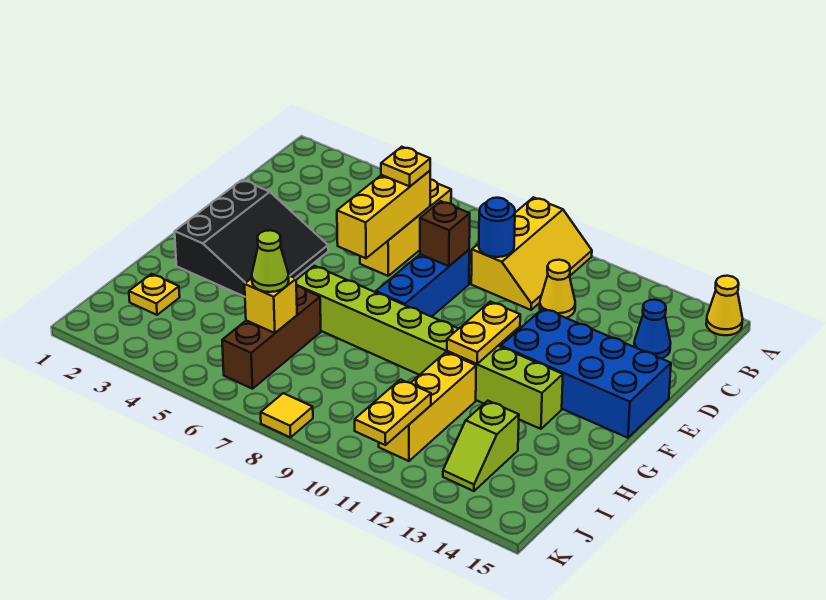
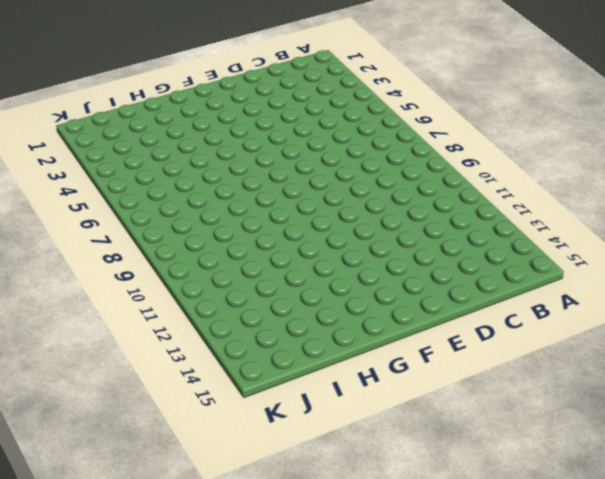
none -> yellow slope A9:C10 level 1 top 9
none -> yellow cone A15 level 1
none -> yellow brick B6:D6 level 1

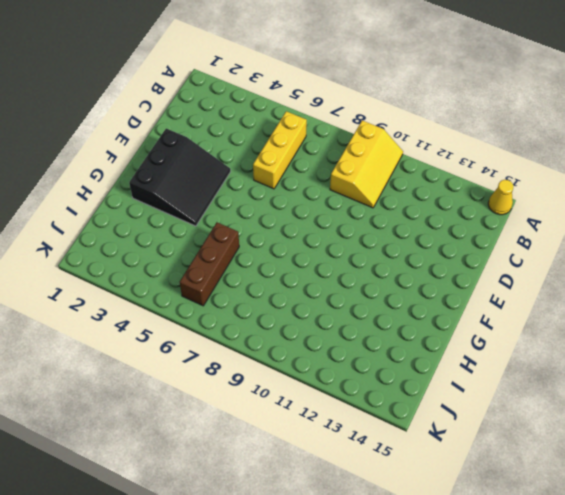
none -> yellow cone C11 level 1
none -> blue cone C14 level 1
none -> blue brick D8:F8 level 1

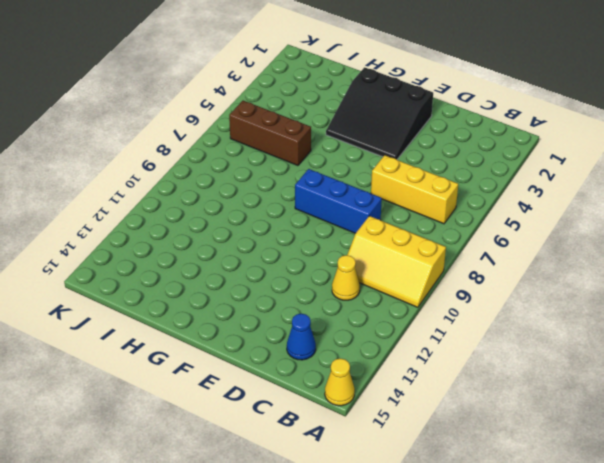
none -> blue brick E12:F15 level 1
none -> lime brick G6:G13 level 1
none -> yellow brick H11:J11 level 1

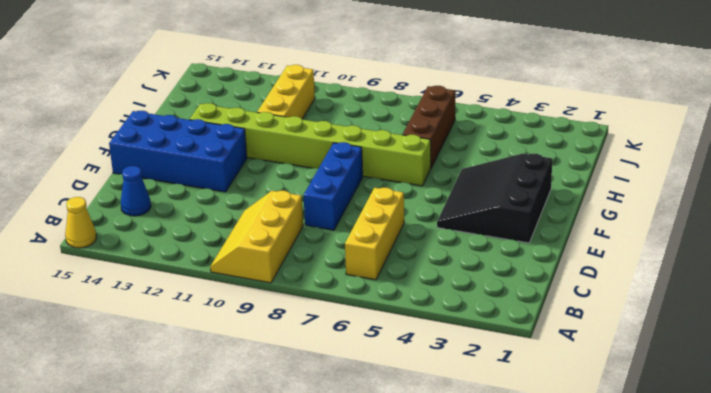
none -> yellow cone C11 level 1
none -> yellow plate I2 level 1
none -> lime slope I13:J13 level 1 top I

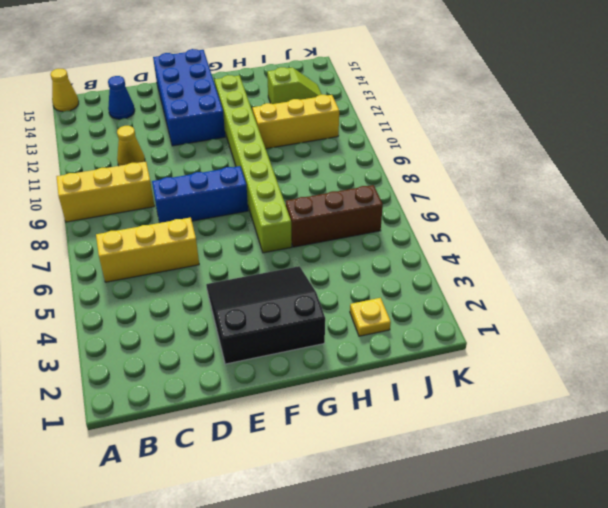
none -> yellow tile K8 level 1
none -> yellow brick C6:E6 level 2
none -> blue round brick C9 level 2

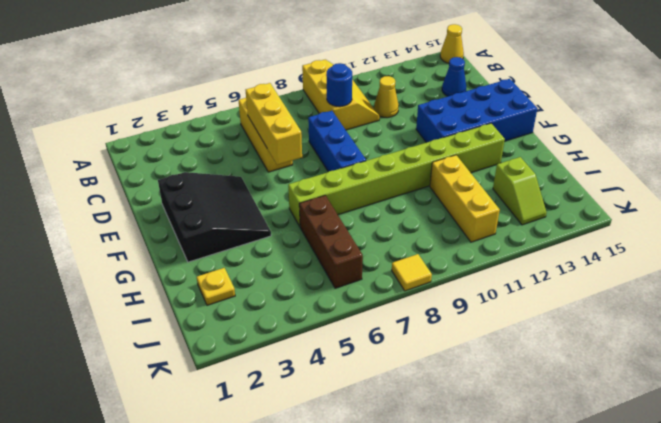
none -> brown brick D8 level 2
none -> yellow plate F11:G11 level 2
none -> yellow brick I6 level 2

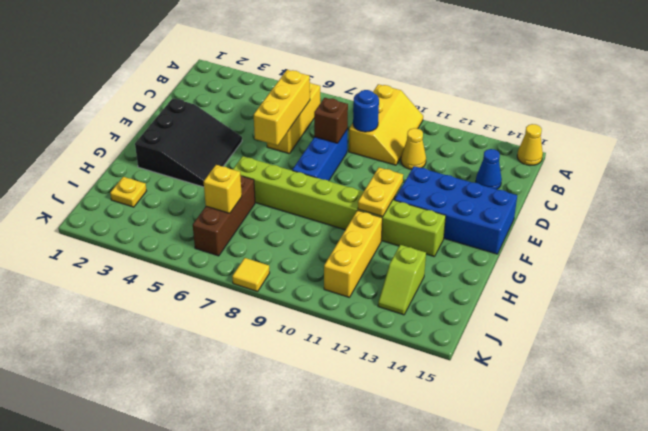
none -> yellow plate J11:K11 level 2
none -> yellow plate C6 level 3
none -> lime cone I6 level 3

